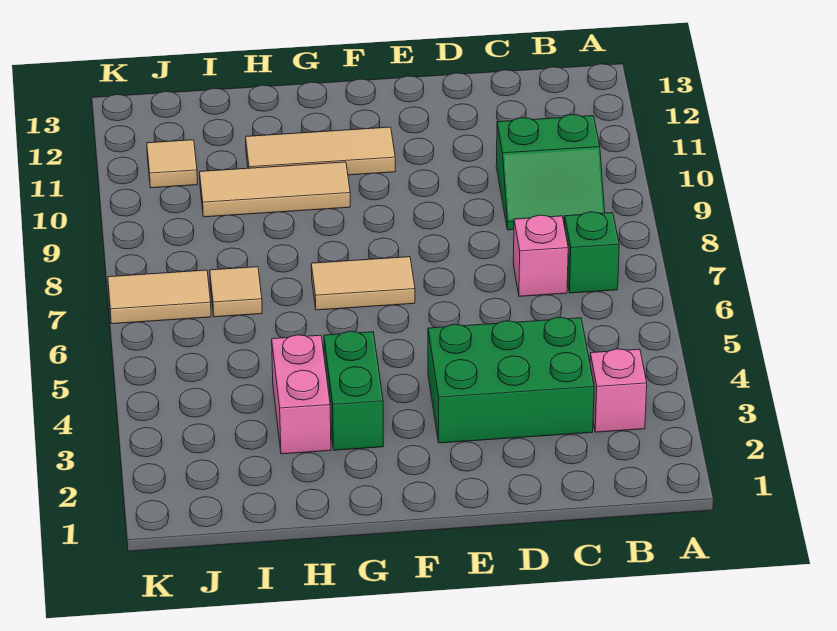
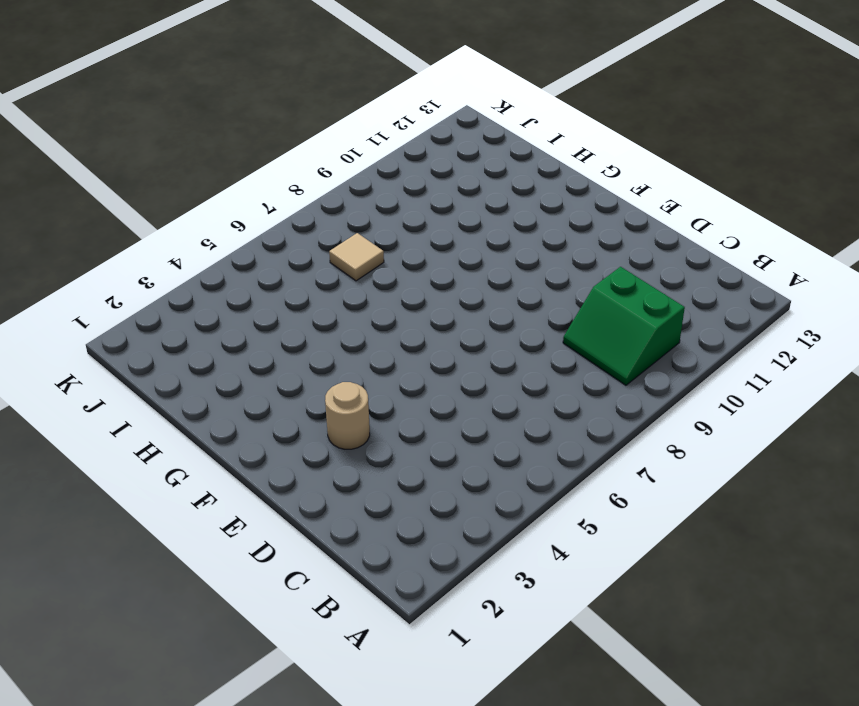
tan round brick E3 level 1 -> green brick C3:E4 level 1
none -> pink brick B3 level 1
none -> green brick B7 level 1
none -> pink brick C7 level 1

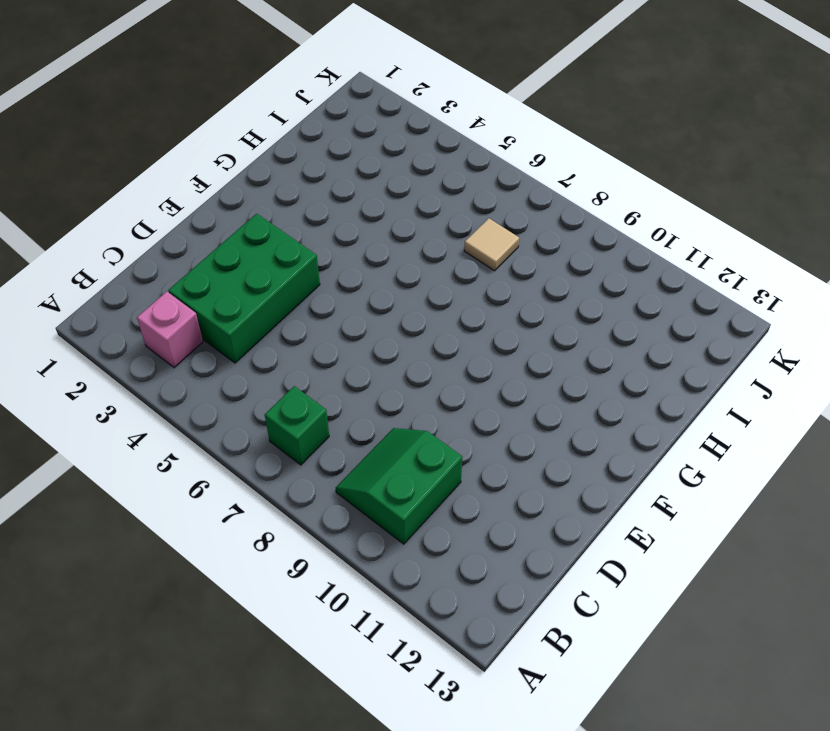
none -> pink brick C7 level 1
none -> tan tile F7:G7 level 1
none -> tan tile F11:H11 level 1

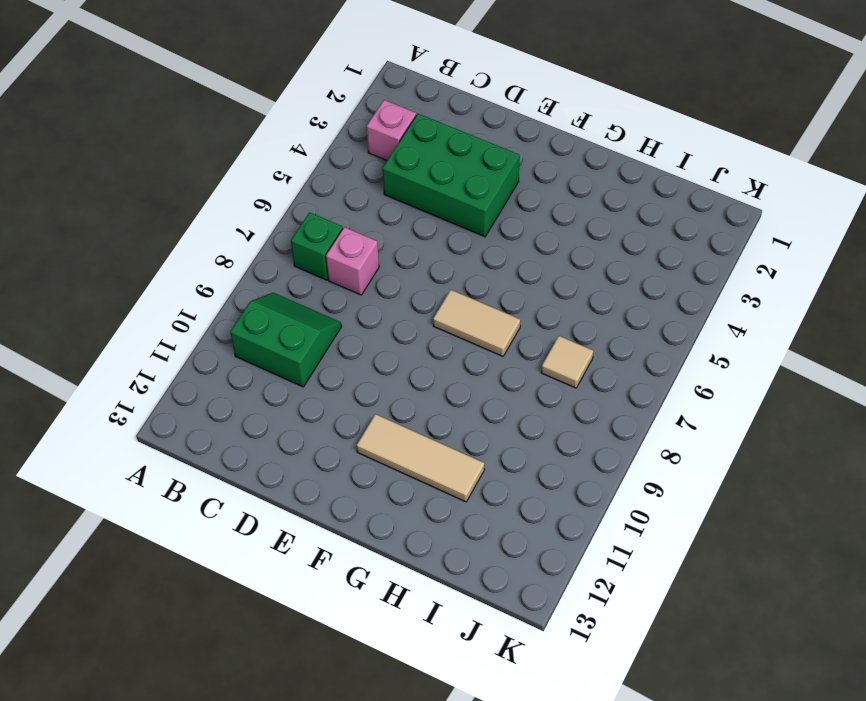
none -> green brick G3:G4 level 1
none -> tan tile G10:I10 level 1
none -> pink brick H3:H4 level 1

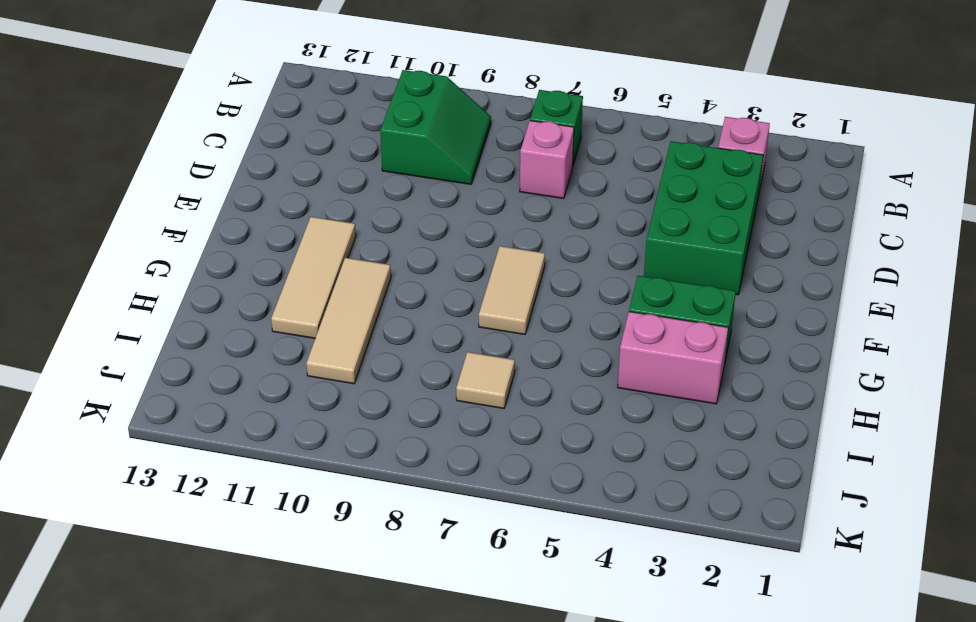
none -> tan tile J7:K7 level 1
none -> tan tile J11 level 1

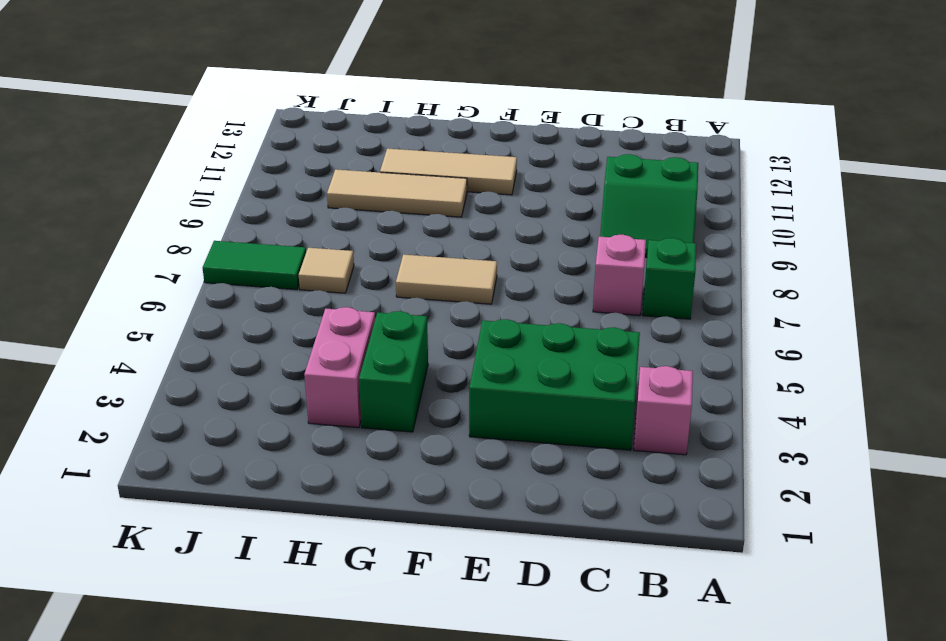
green tile J7:K7 level 1 -> tan tile J7:K7 level 1
none -> tan tile J11 level 1

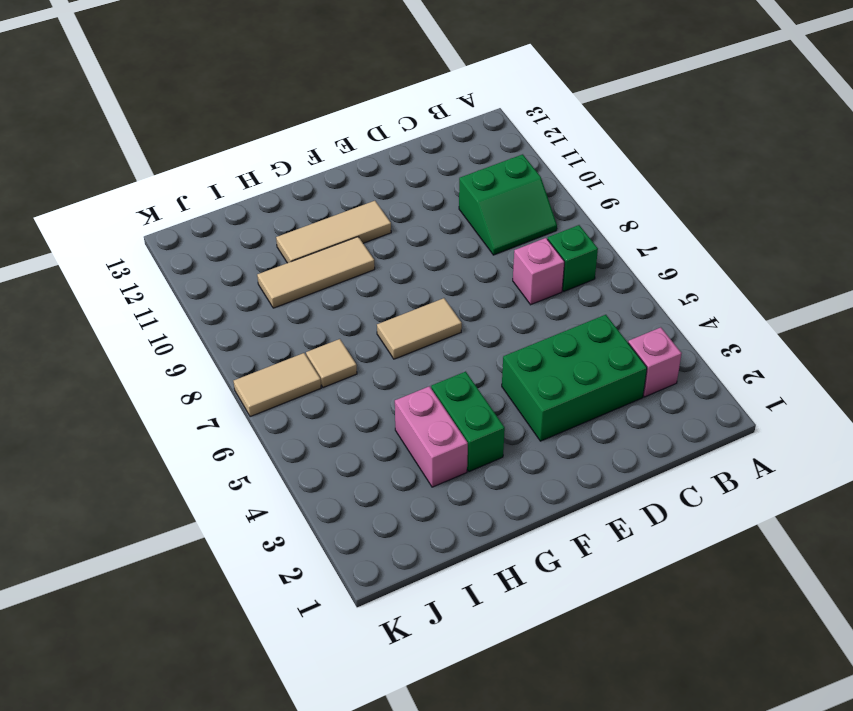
none -> tan tile J11 level 1

